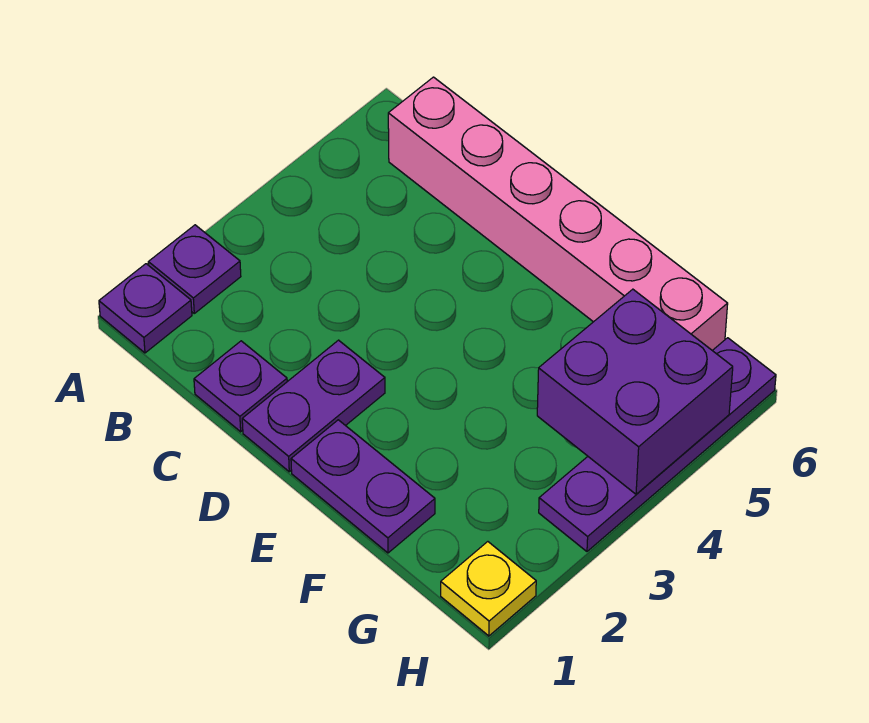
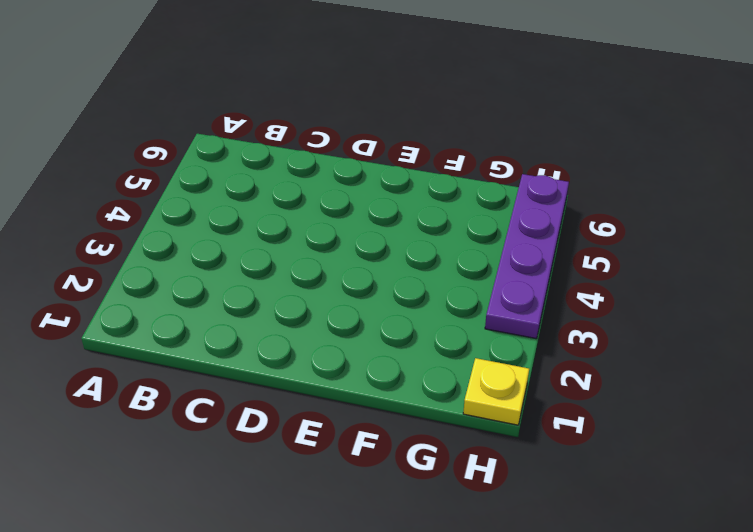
none -> purple plate A1 level 1
none -> purple plate A2 level 1

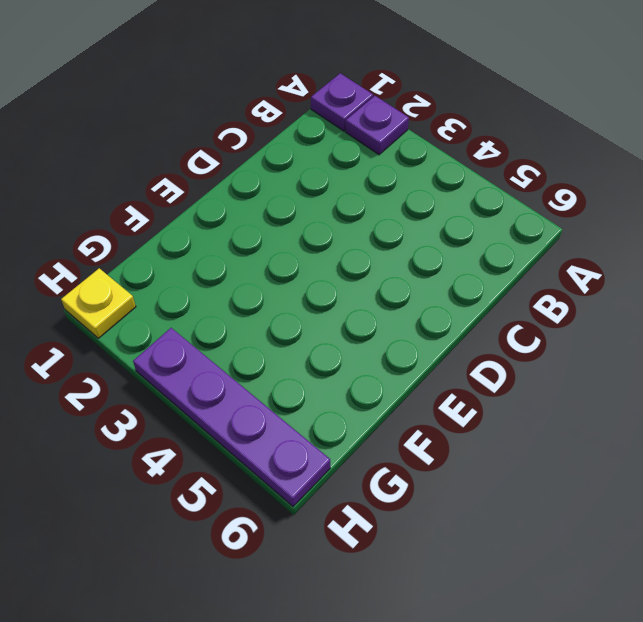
none -> pink brick B6:G6 level 1
none -> purple plate C1 level 1

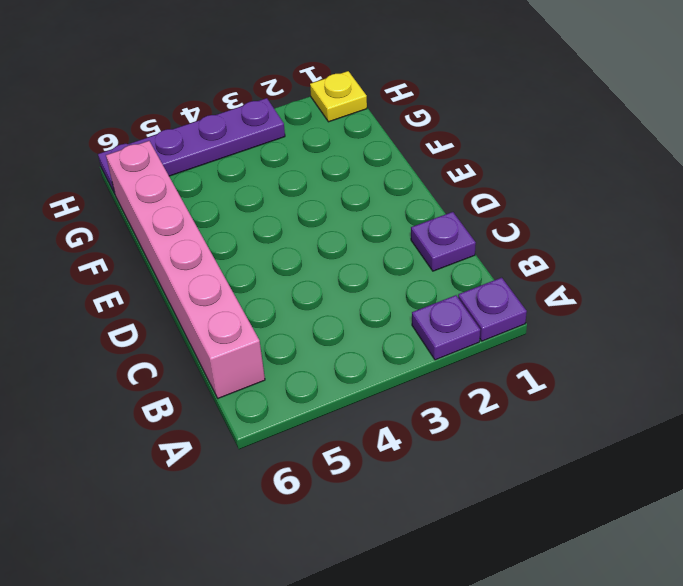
none -> purple plate D1:D2 level 1
none -> purple plate E1:F1 level 1

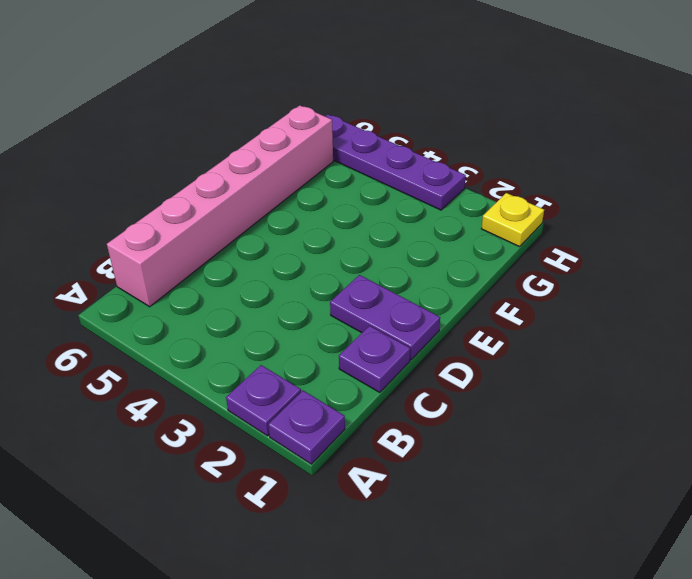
none -> purple plate E1:F1 level 1
none -> purple brick G4:H5 level 2

